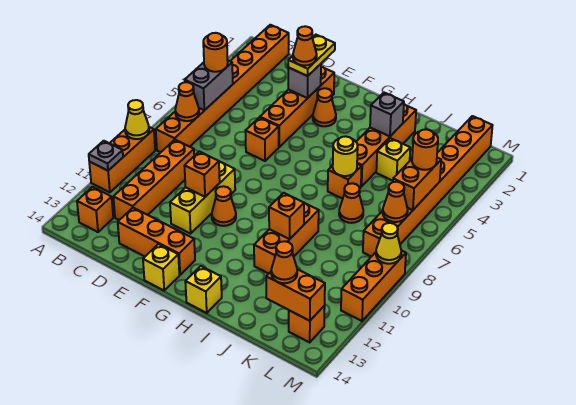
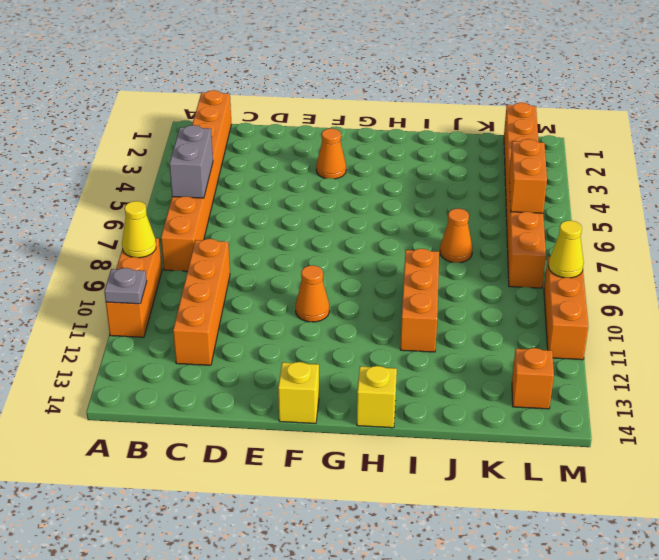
none -> orange brick B13 level 1
none -> orange brick D13:F13 level 1
none -> orange brick E2:E5 level 1
none -> orange brick E6 level 1

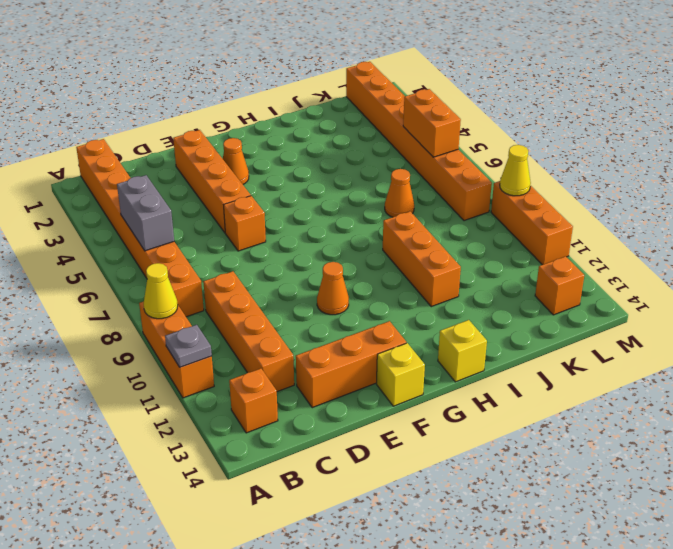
none -> yellow brick E9:E11 level 1
none -> orange brick I2:I5 level 1
none -> orange brick I6 level 1
none -> yellow brick J4 level 1

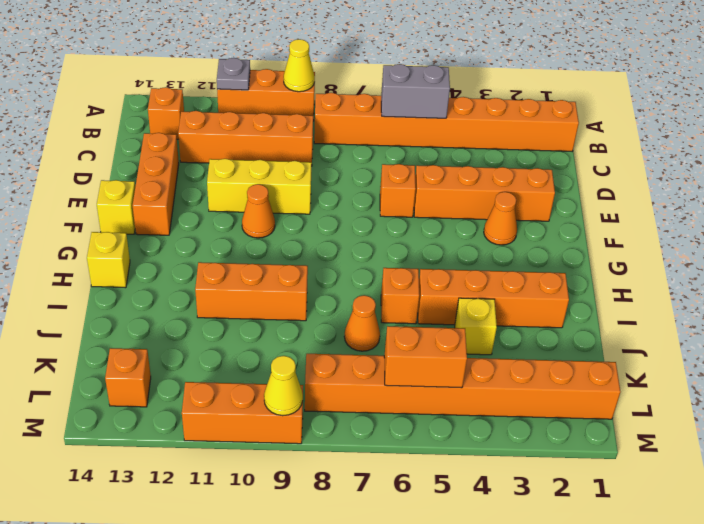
none -> orange cone B7 level 2
none -> grey brick E3 level 2
none -> orange brick E10 level 2
none -> grey brick I3 level 2

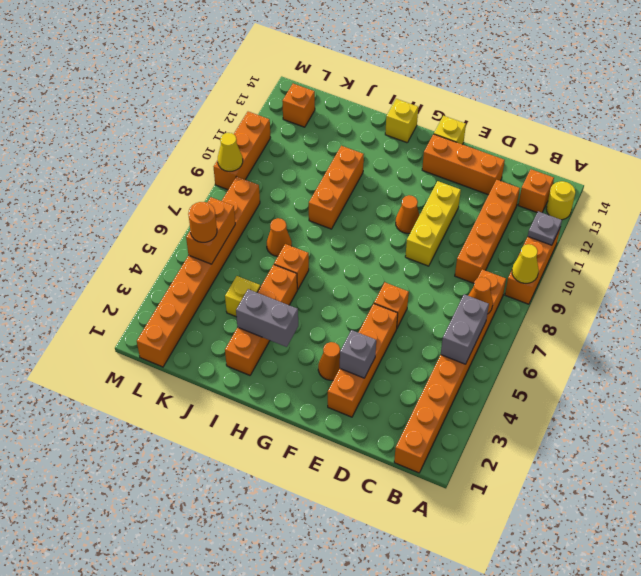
yellow round brick A13 level 1 -> yellow round brick I6 level 2
grey brick H3:I3 level 2 -> grey brick I3 level 2
none -> orange brick E10 level 2
none -> orange brick I10 level 2
none -> orange brick K13:L13 level 2
none -> orange cone L7 level 2

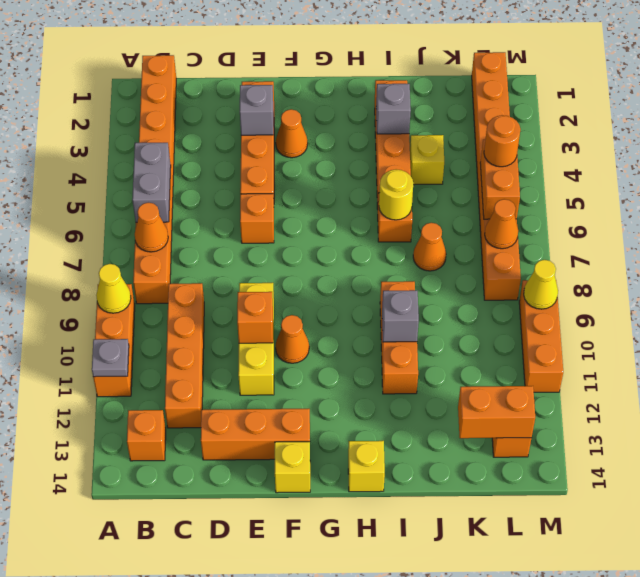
grey brick I10 level 2 -> orange brick I10 level 2
none -> orange round brick B5 level 3
none -> yellow plate E2:E3 level 3
none -> orange cone K13 level 3
none -> orange cone E3 level 4

